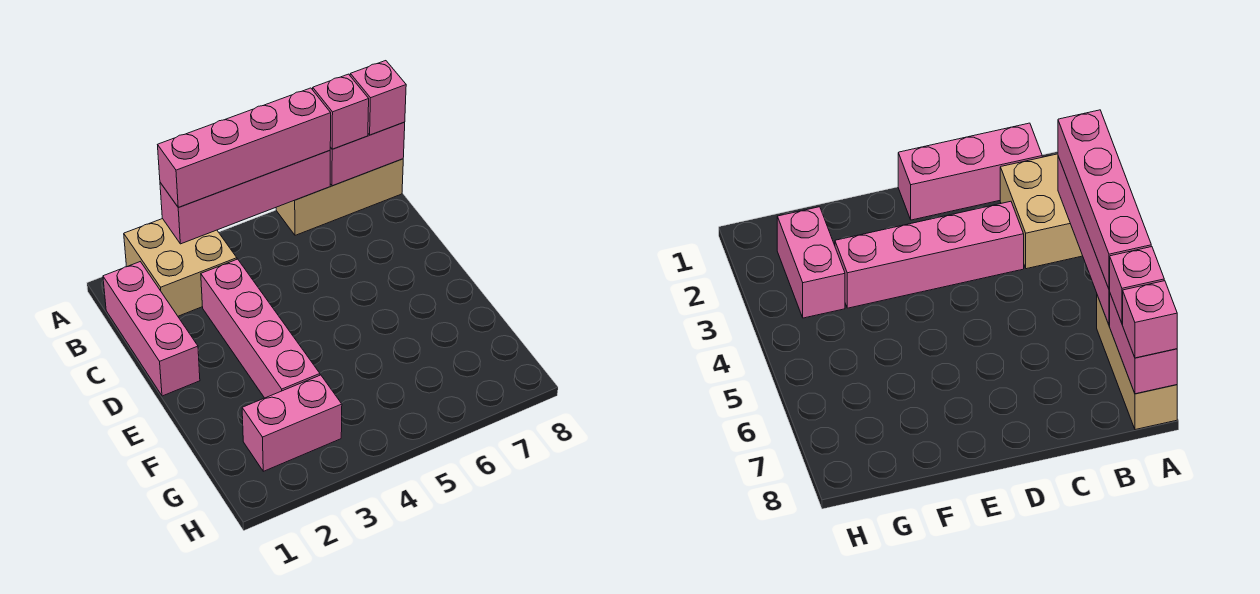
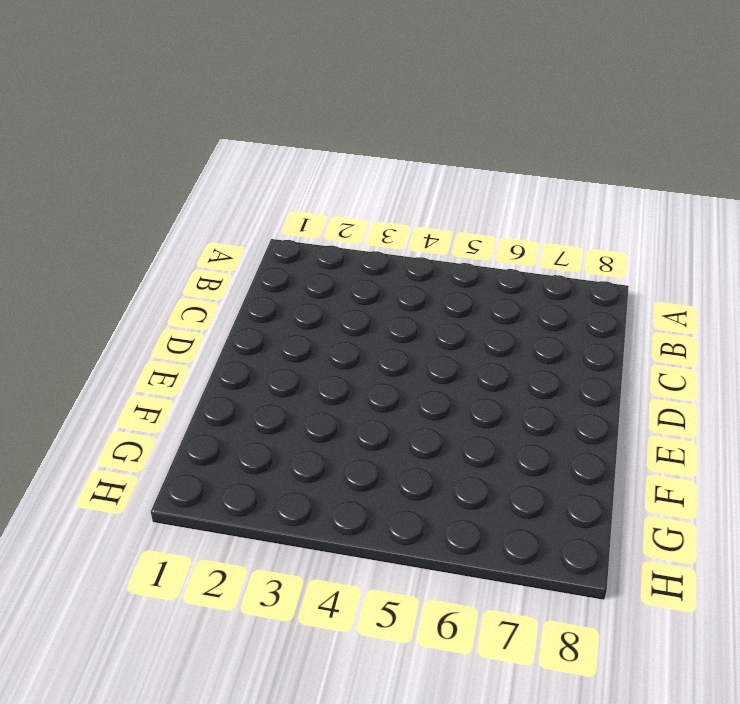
none -> tan brick A2:B3 level 1
none -> tan brick A6:A8 level 1

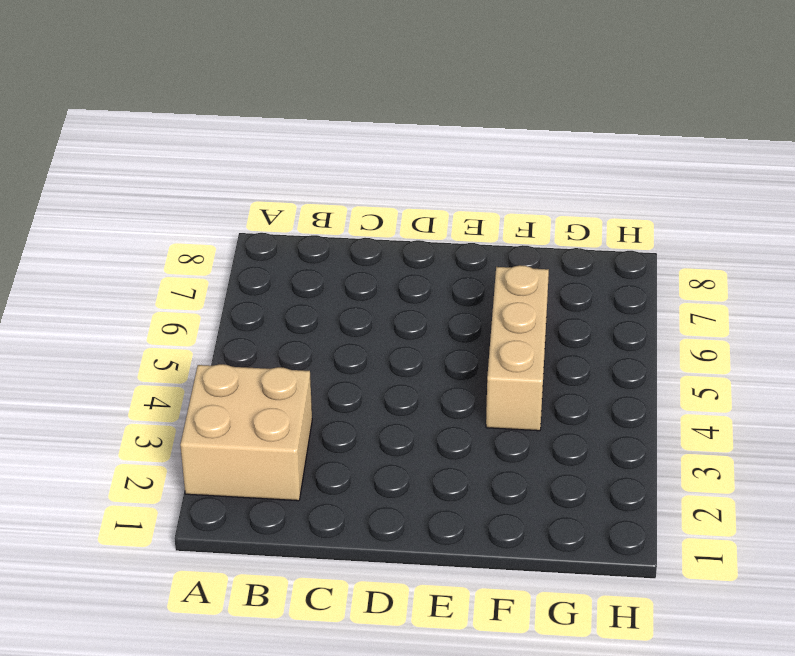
tan brick F4:F6 level 1 -> tan brick A6:A8 level 1
none -> pink brick B1:D1 level 1
none -> pink brick C3:F3 level 1

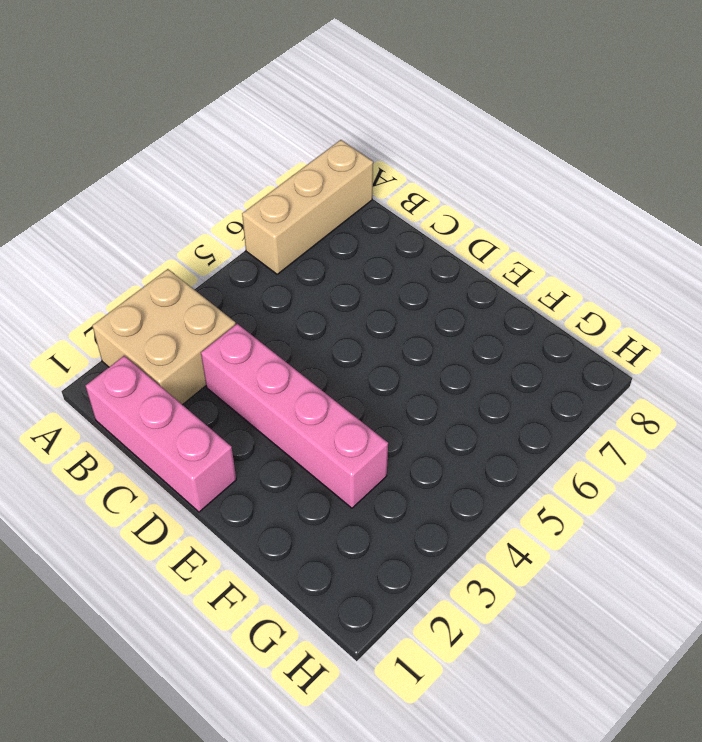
none -> pink brick G2:G3 level 1
none -> pink brick A3:A6 level 2

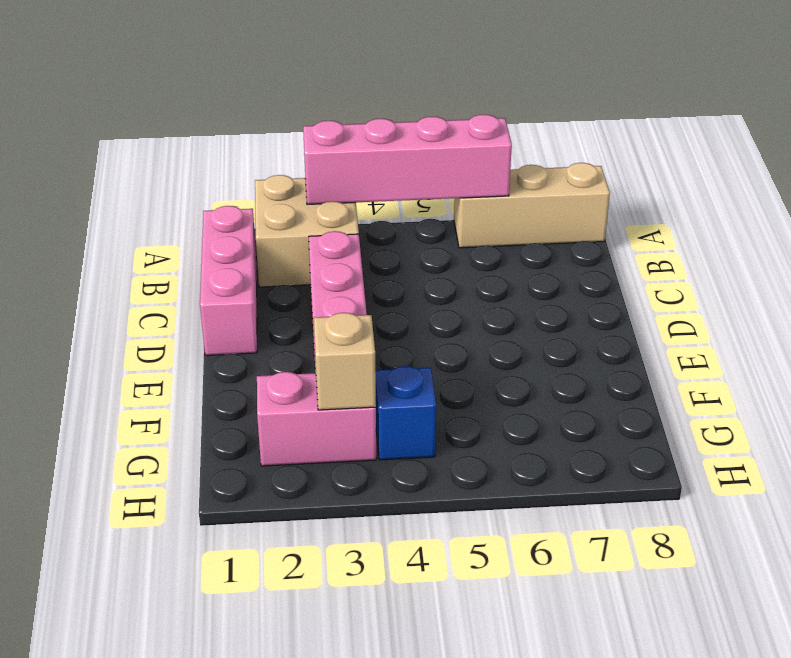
tan brick G3 level 2 -> none
blue brick G4 level 1 -> none
none -> pink brick A7:A8 level 2
none -> pink brick A3:A6 level 3

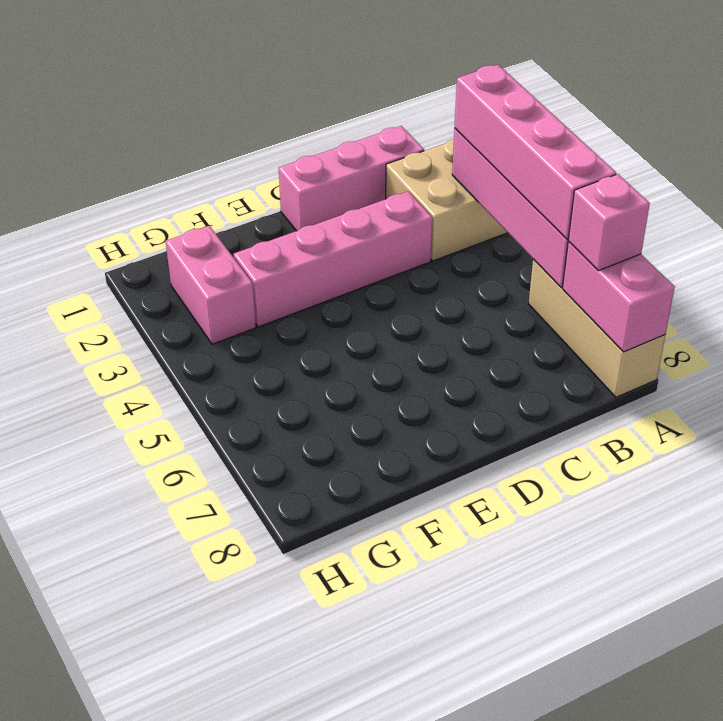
none -> pink brick A8 level 3

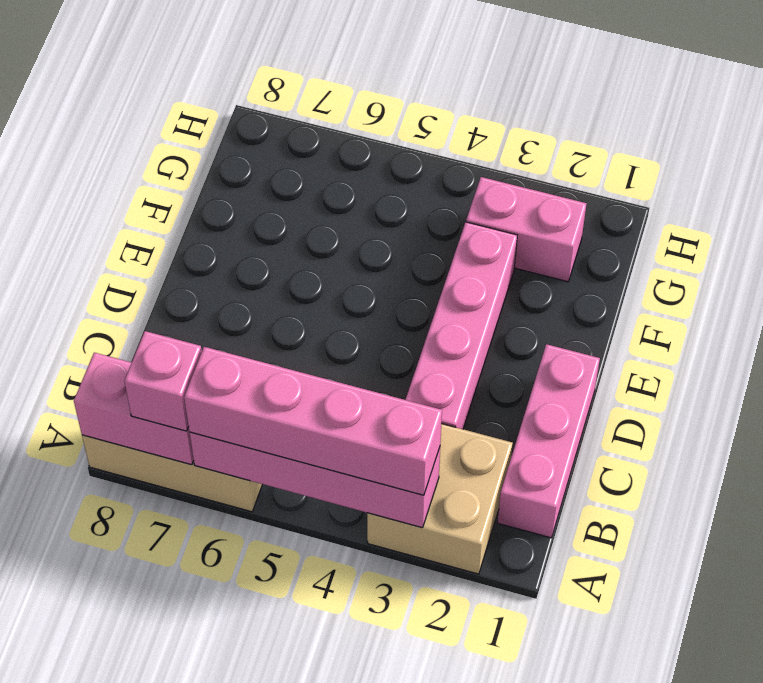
none -> pink brick A8 level 3

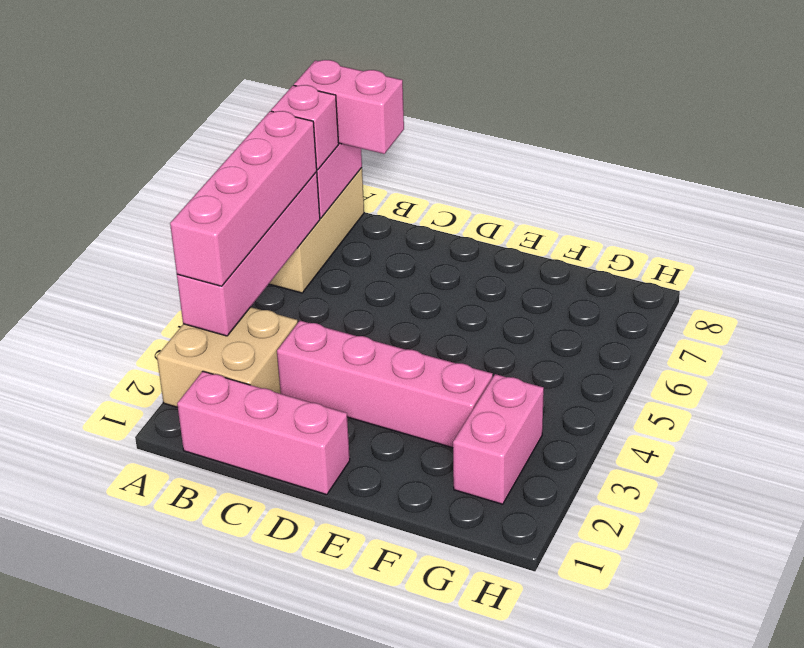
pink brick A8:B8 level 3 -> pink brick A8 level 3

